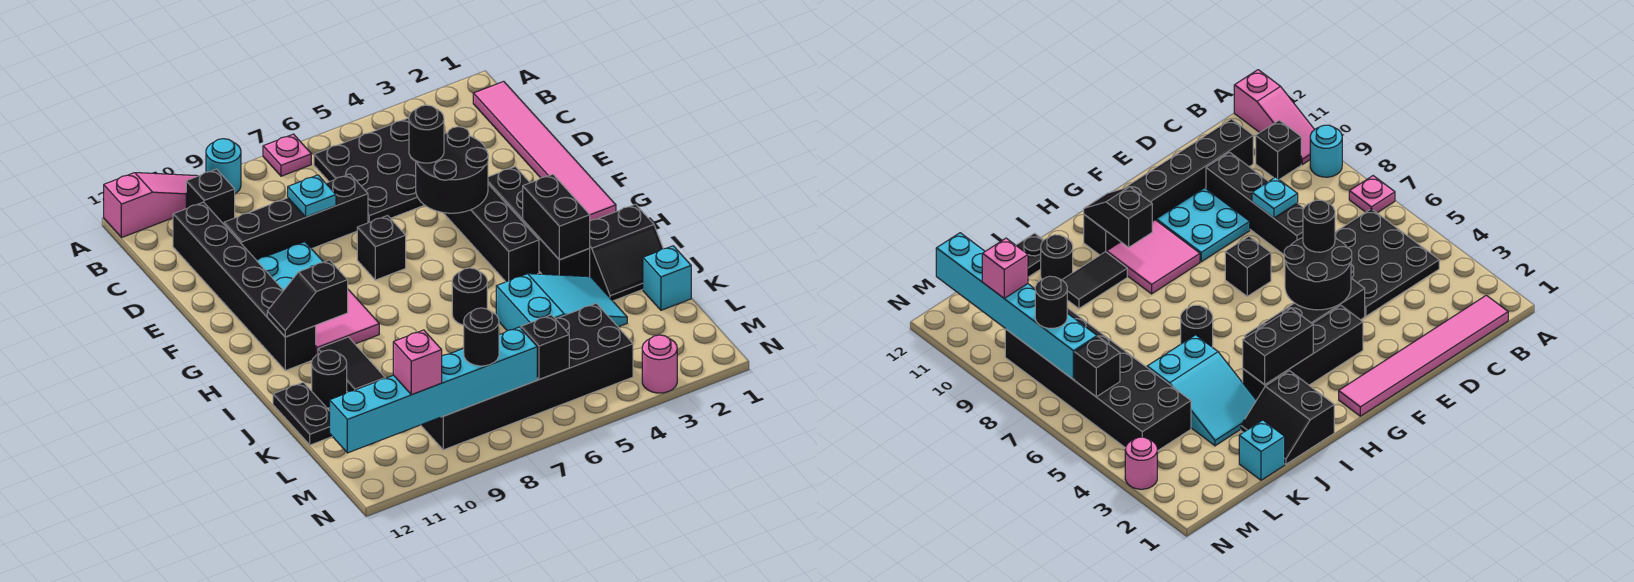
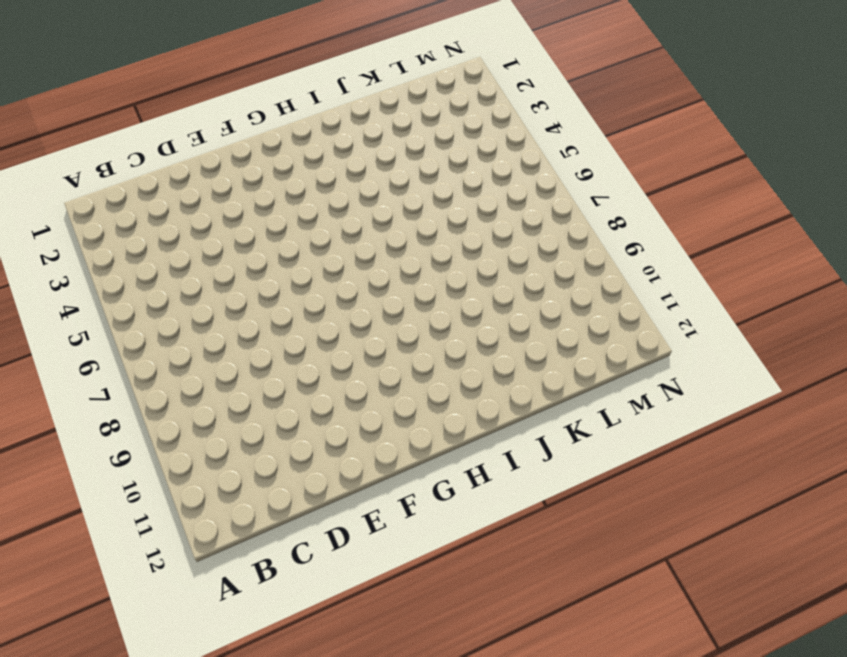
none -> pink plate A7 level 1
none -> cyan round brick A9 level 1
none -> pink slope A10:A12 level 1 top 12
none -> pink tile B1:G1 level 1

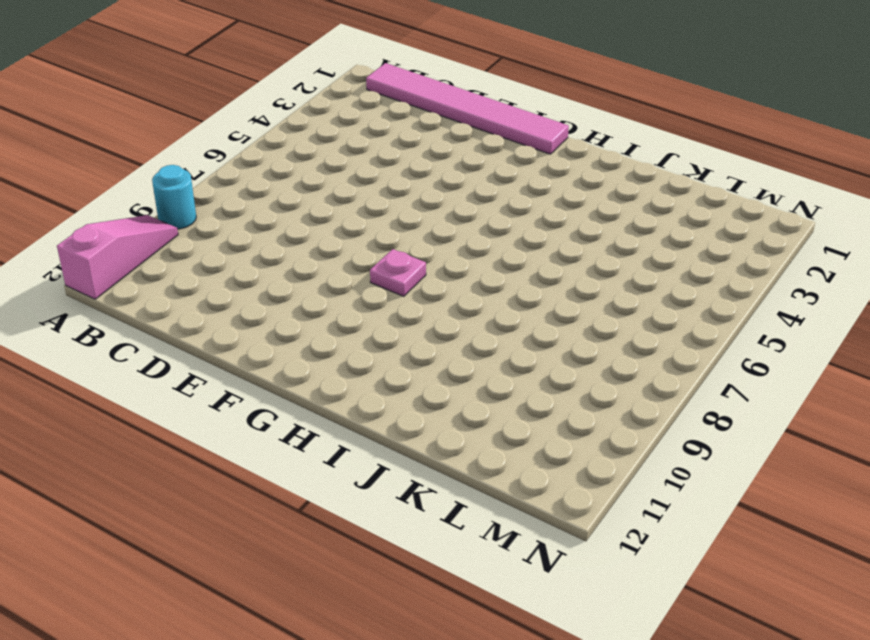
pink plate G8 level 1 -> pink plate A7 level 1
none -> black plate B4:D6 level 1
none -> black brick B10 level 1
none -> black brick C11:H11 level 1
none -> black brick D7:D10 level 1

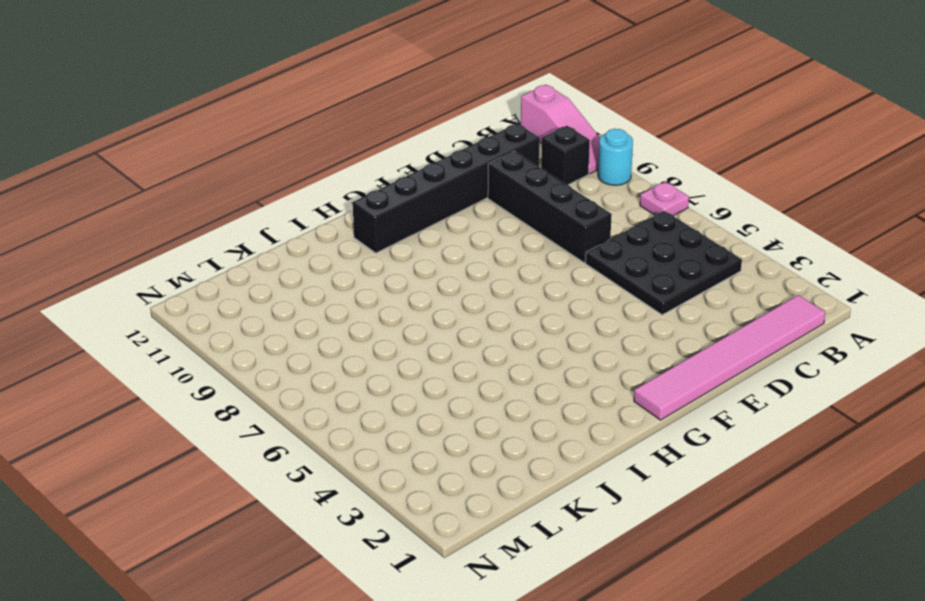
none -> black brick E4:H4 level 1
none -> cyan plate E9:F10 level 1
none -> black brick F3:I3 level 1
none -> black brick F7 level 1

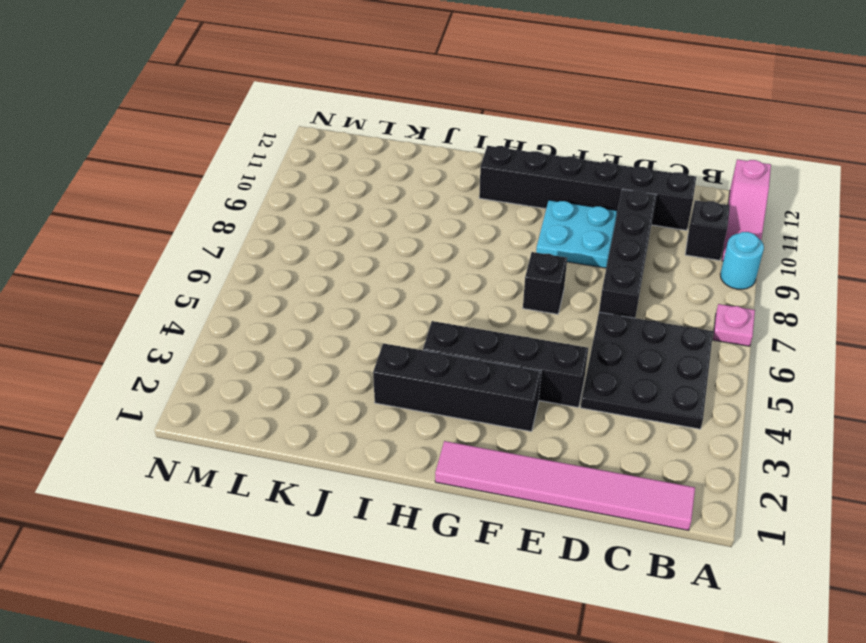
none -> pink tile G9:H10 level 1
none -> black slope I1:J2 level 1 top I
none -> black round brick I6 level 1
none -> black tile I10:J10 level 1

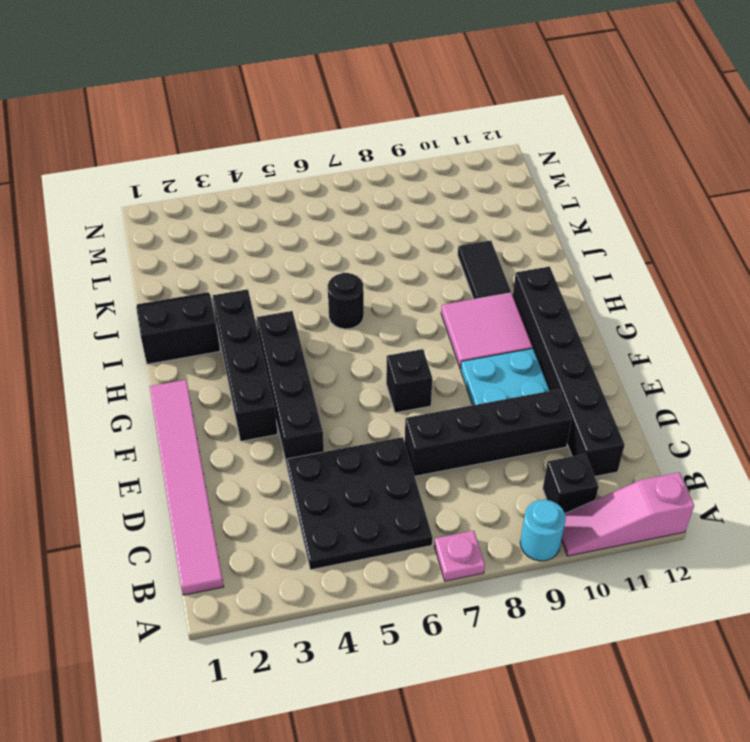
none -> cyan slope J3:K5 level 1 top 5
none -> black round brick J11 level 1
none -> black plate J12:K12 level 1
none -> cyan brick K1 level 1

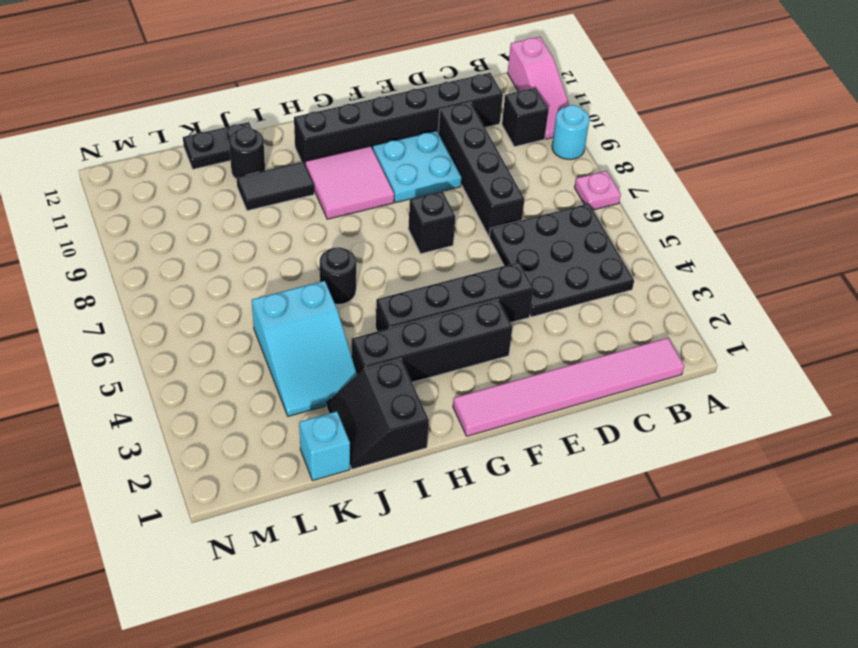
none -> black brick L4:M9 level 1
none -> pink round brick N3 level 1
none -> cyan plate D8 level 2
none -> black round brick E4:F5 level 2

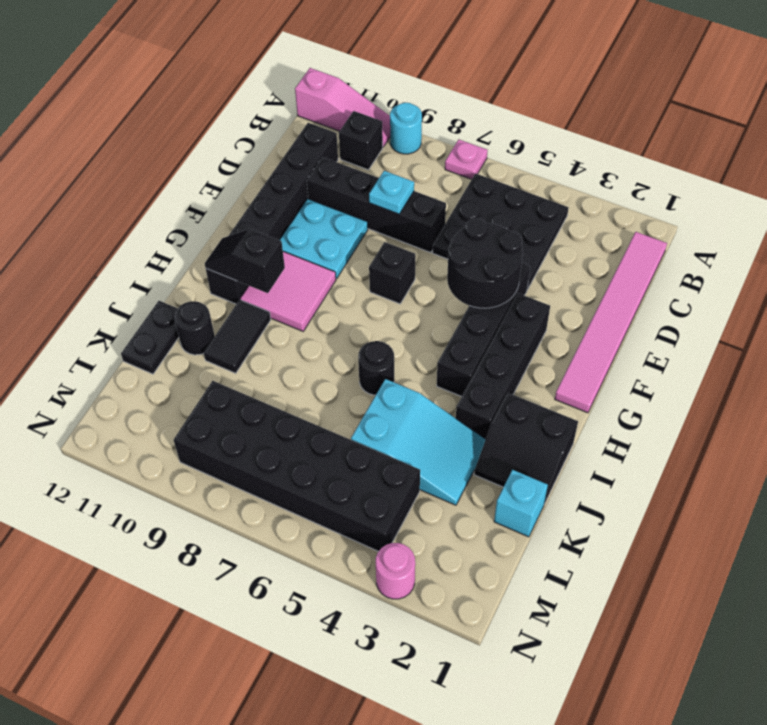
none -> black brick H3:I3 level 2
none -> black brick M6 level 2
none -> cyan brick M7:M12 level 2
none -> black round brick E5 level 3

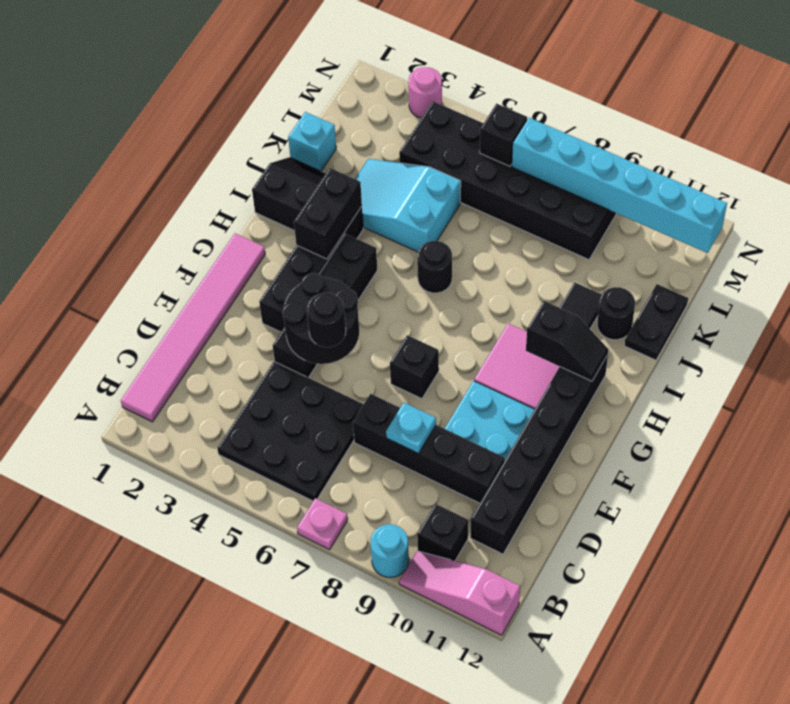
none -> black round brick M8 level 3
none -> pink brick M10 level 3

